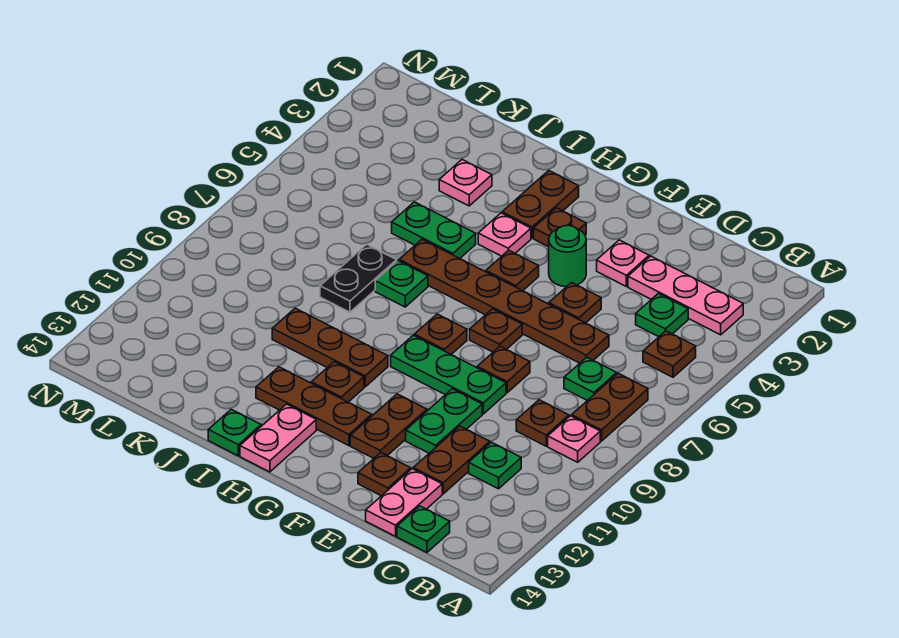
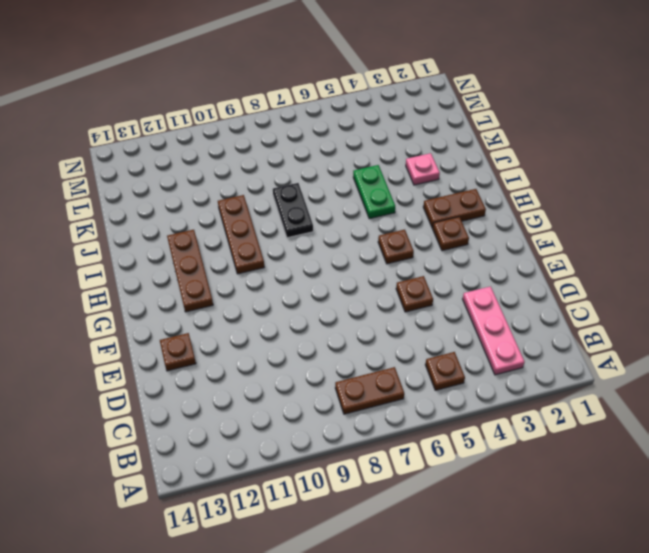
black plate I8:J8 level 1 -> black plate J7:J8 level 1
none -> pink plate B9 level 1
none -> green plate C4 level 1
none -> green plate C7 level 1
none -> brown plate C9 level 1

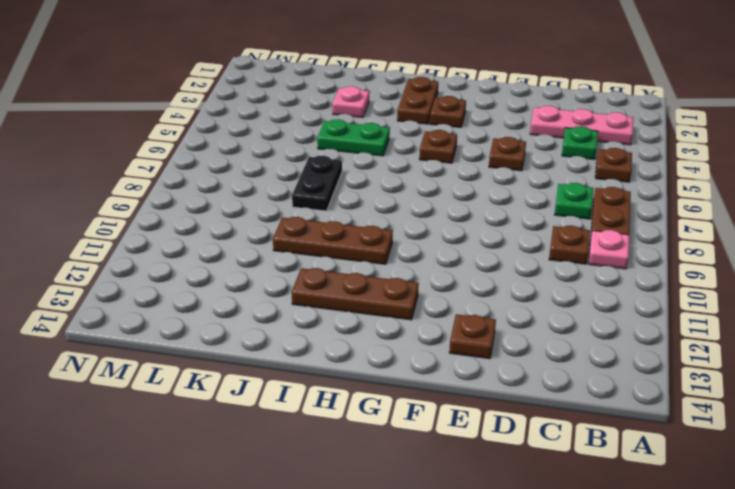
none -> green plate C11 level 1
none -> green plate C14 level 1
none -> brown plate D6:I6 level 1
none -> brown plate D11:D12 level 1

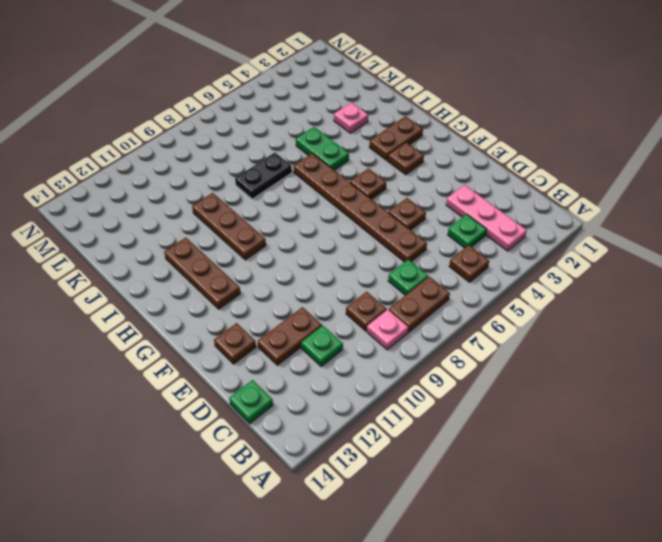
none -> pink plate D13:D14 level 1
none -> pink plate E3 level 1
none -> brown plate E8 level 1
none -> green plate E9:G9 level 1

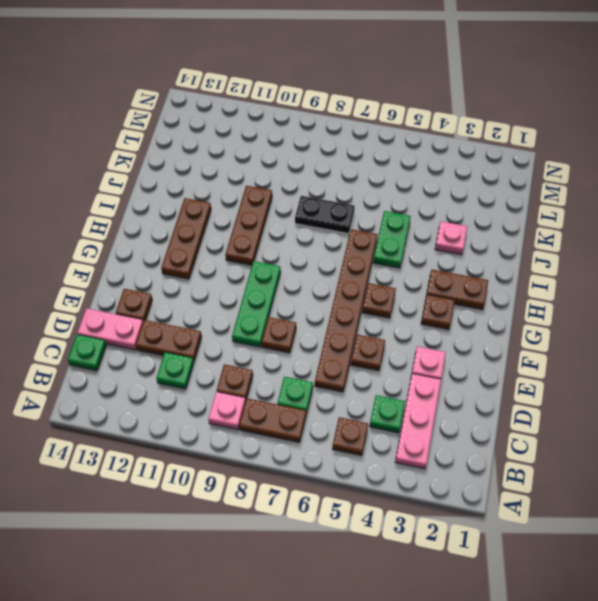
none -> green plate E10:E11 level 1
none -> green round brick F4 level 1
none -> brown plate F7 level 1
none -> brown plate F11:F12 level 1

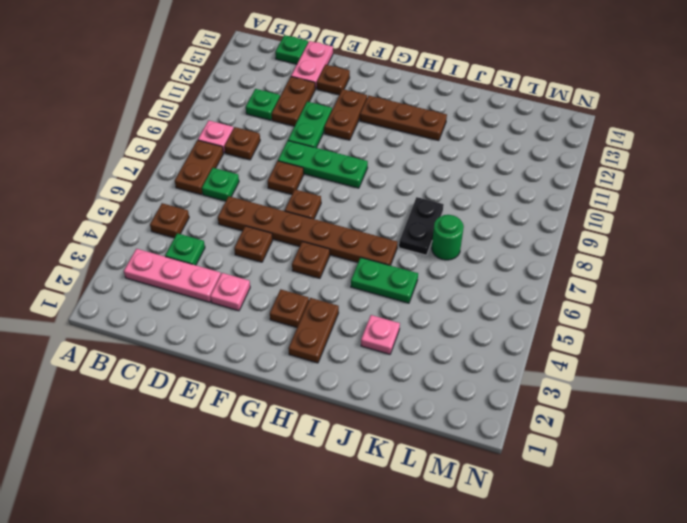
green round brick K7 level 1 -> green round brick F4 level 1
none -> brown plate G8 level 1
none -> pink plate H4 level 1
none -> brown plate H10:J10 level 1
none -> brown plate H11 level 1

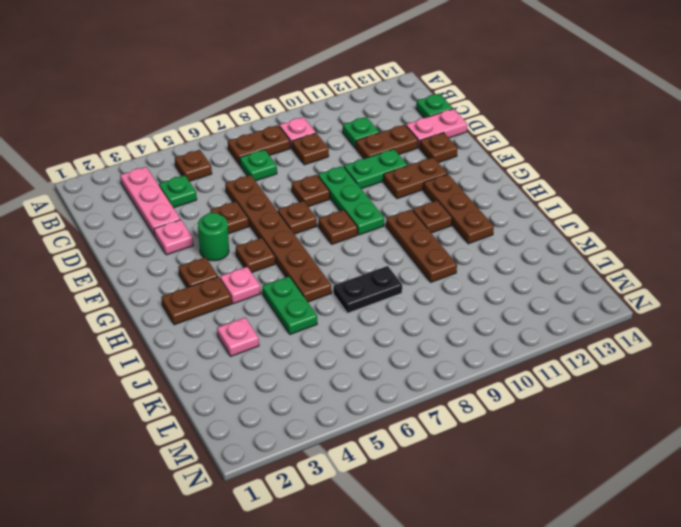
none -> pink plate H13:H14 level 1
none -> green plate I7 level 1
none -> green plate I14 level 1

